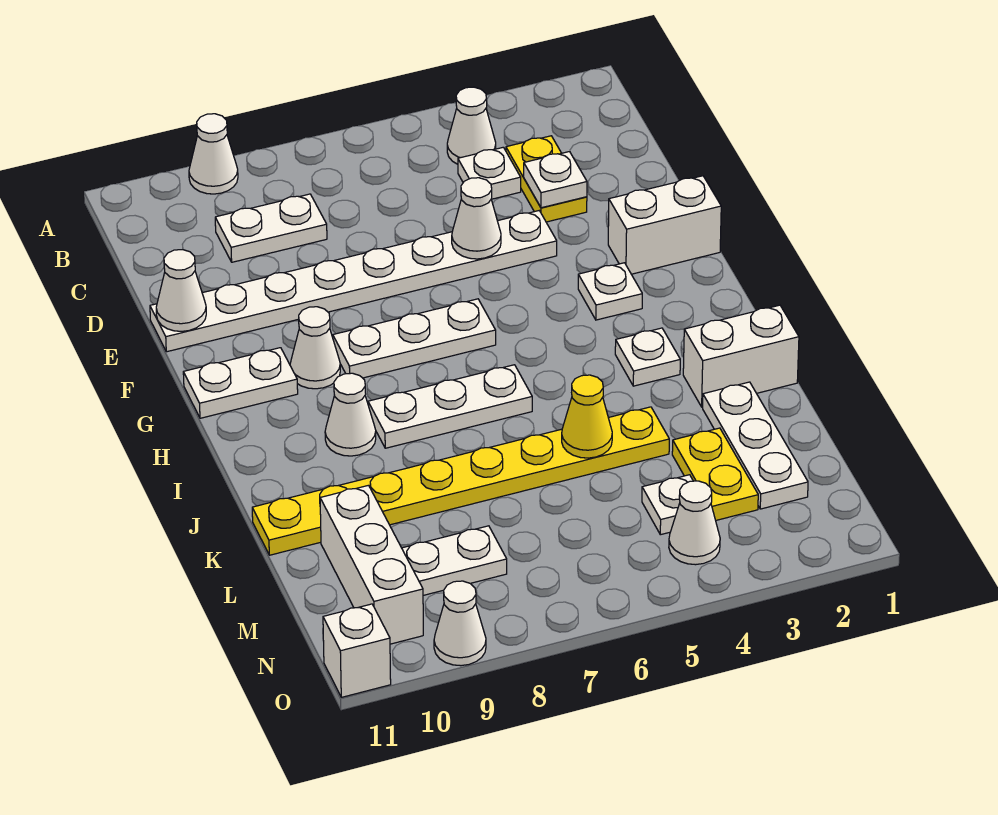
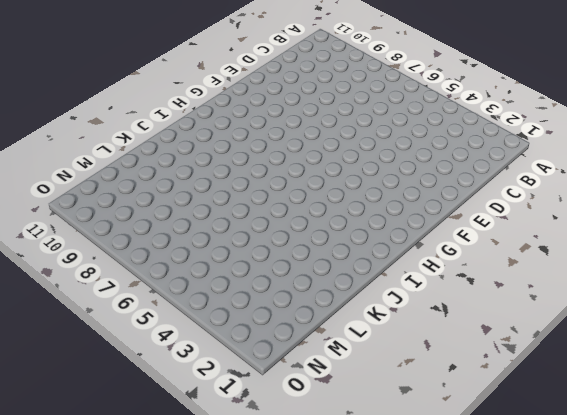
none -> white cone A9 level 1
none -> white cone B4 level 1
none -> yellow plate C3:D3 level 1

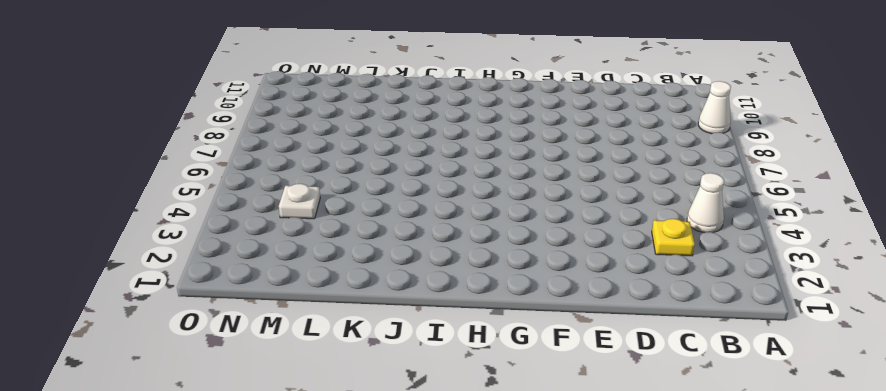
yellow plate C3 level 1 -> yellow plate C3:D3 level 1
none -> white plate C4 level 1
none -> white plate C8:C9 level 1
none -> white plate E4:E11 level 1

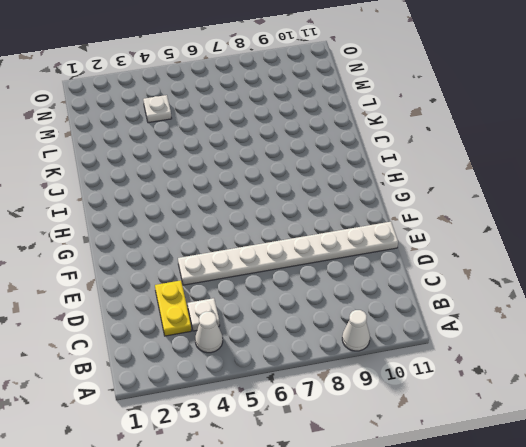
none -> white plate C8:C9 level 1
none -> white brick F1:F2 level 1
none -> white plate G3 level 1

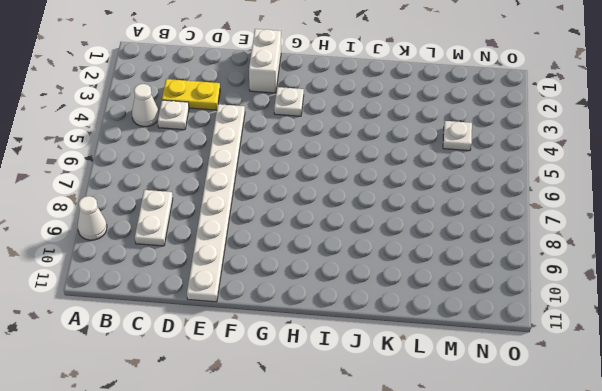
none -> white plate G6:G8 level 1
none -> white cone G9 level 1
none -> white plate G10:G11 level 1

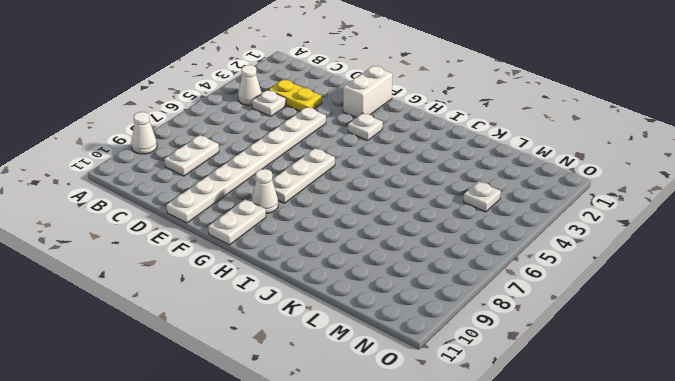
none -> white plate I3 level 1
none -> white plate I6:I8 level 1
none -> white cone I9 level 1

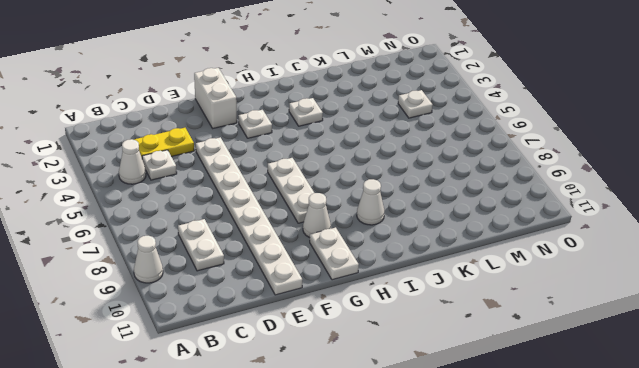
none -> white plate I6:I8 level 1
none -> white brick J1:J2 level 1
none -> white plate K2:M2 level 1

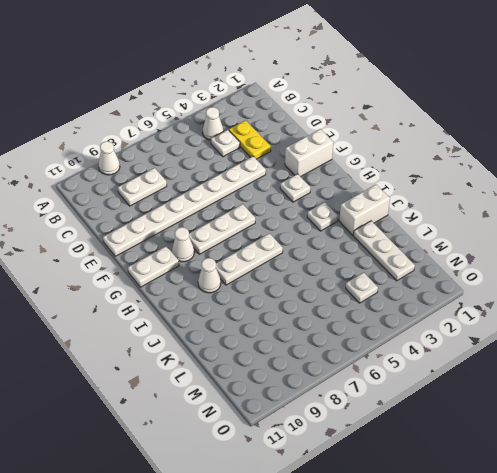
none -> yellow plate K4:K11 level 1
none -> yellow plate L3:M3 level 1
none -> white brick L10:N10 level 1

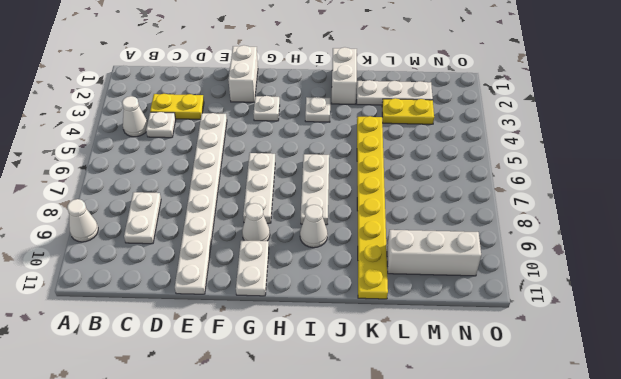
none -> white plate M4 level 1
none -> white plate M8:M9 level 1
none -> white cone N4 level 1

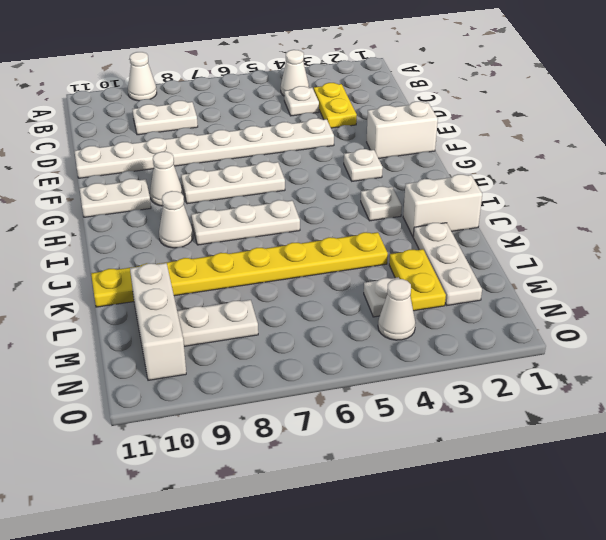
none -> white cone O9 level 1
none -> white brick O11 level 1
none -> white plate D3 level 2

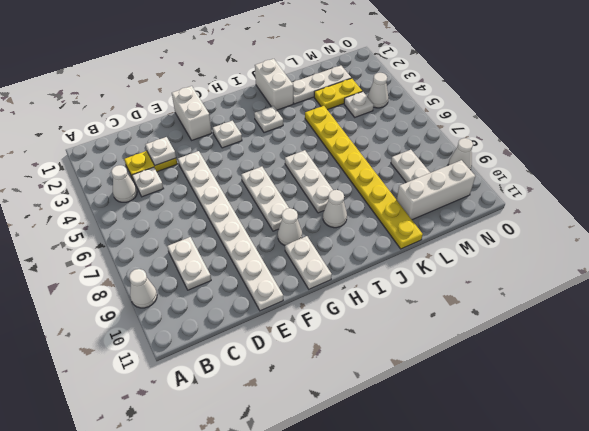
none -> white brick O11 level 1
none -> white cone E5 level 2
none -> white cone E11 level 2

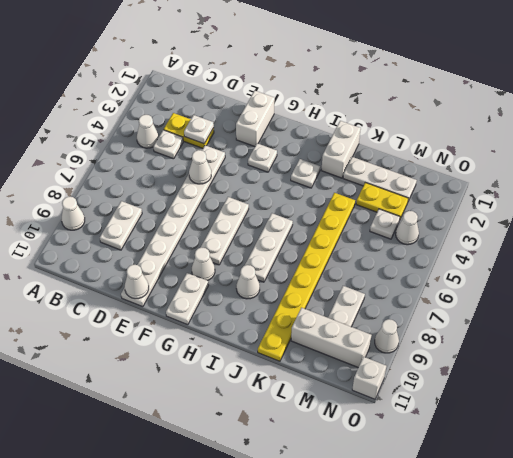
none -> yellow cone K5 level 2

